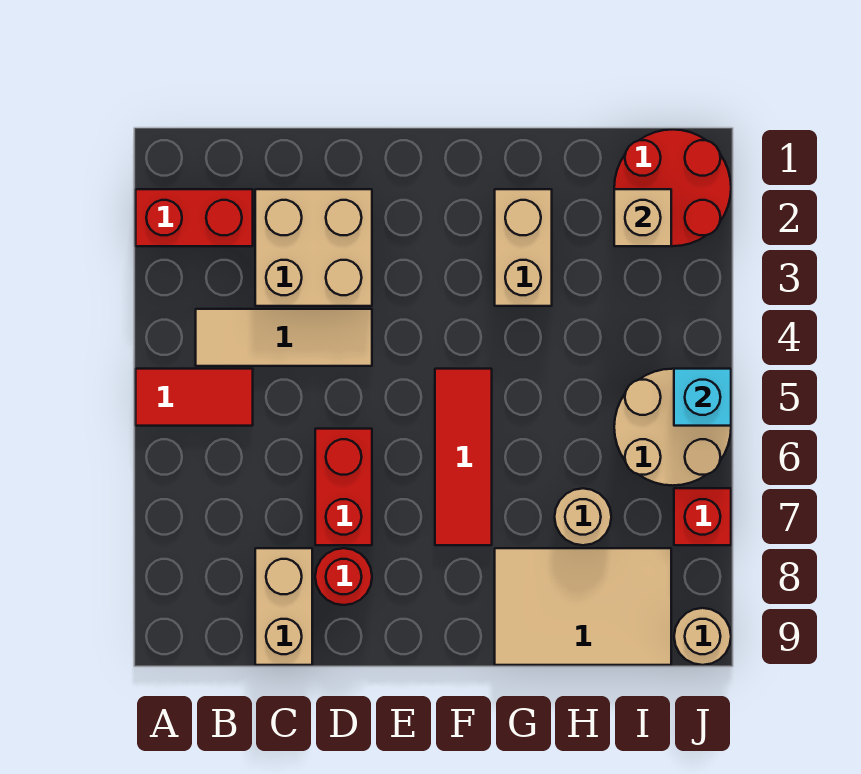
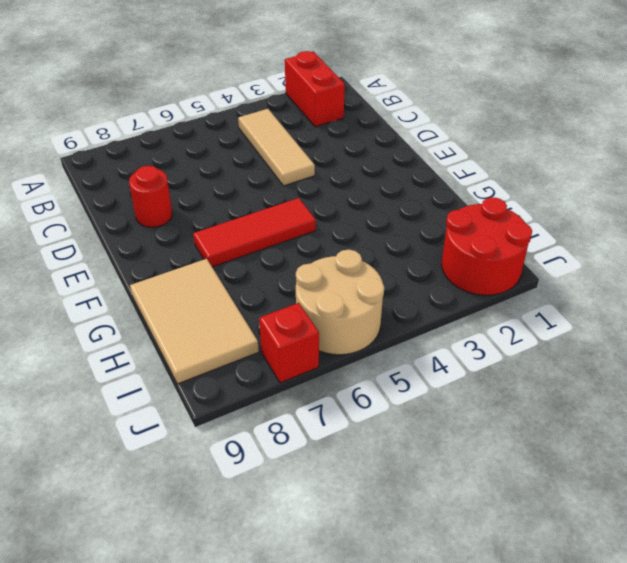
none -> red tile A5:B5 level 1
none -> tan brick C2:D3 level 1
none -> tan brick C8:C9 level 1

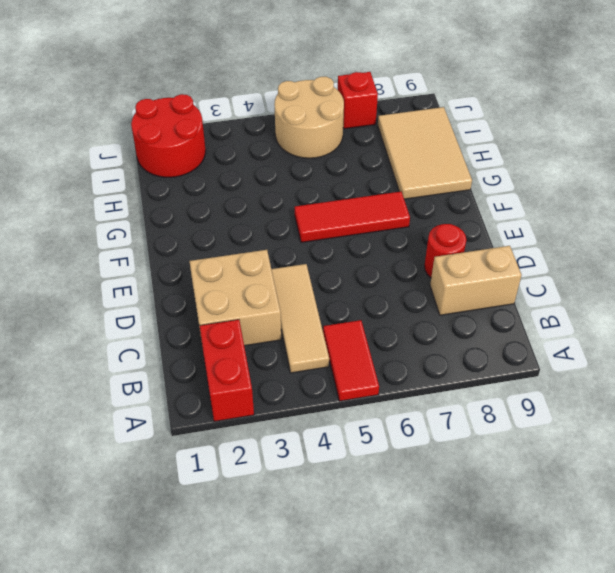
none -> red brick D6:D7 level 1
none -> tan brick G2:G3 level 1
none -> tan round brick H7 level 1

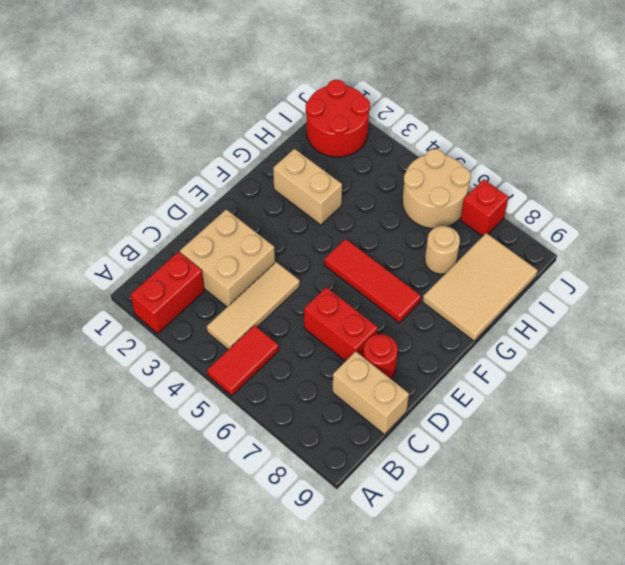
none -> tan round brick J9 level 1
none -> tan brick I2 level 2
none -> cyan brick J5 level 2

